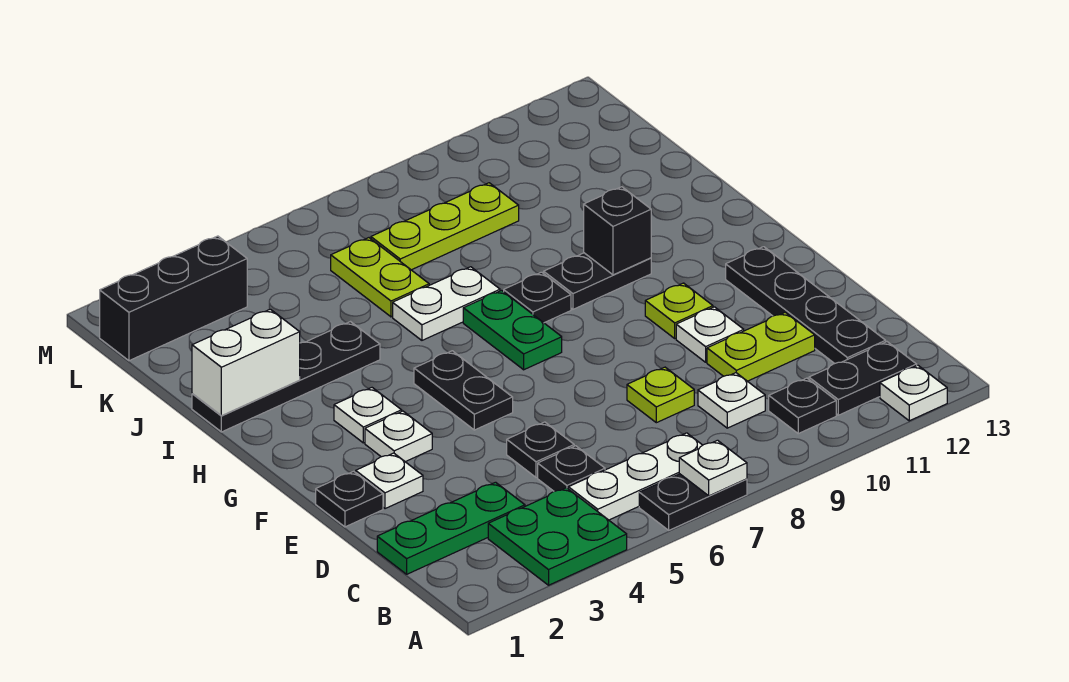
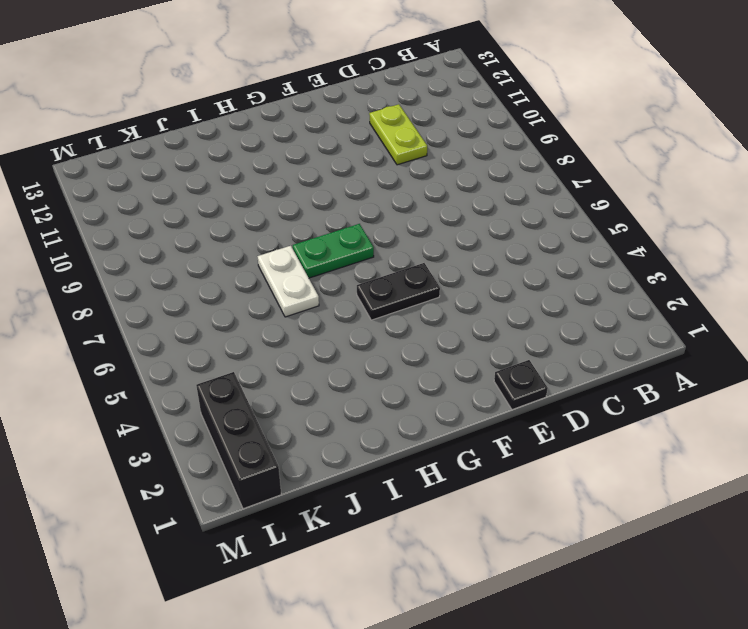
none -> green plate A3:B4 level 1
none -> black plate A6:A7 level 1
none -> white plate A12 level 1
none -> white plate B5:B7 level 1

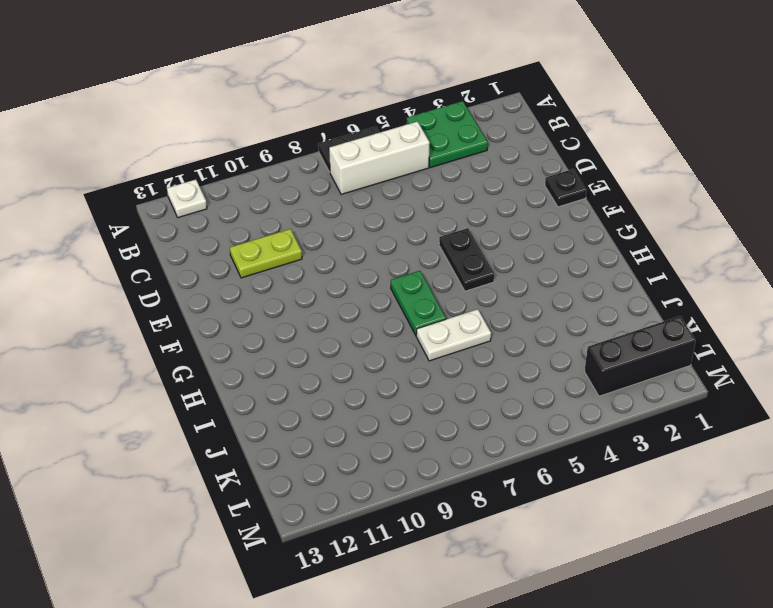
white brick B5:B7 level 1 -> white plate B5:B7 level 1
none -> black plate B10 level 1
none -> black plate B11:B12 level 1
none -> green plate C1:C3 level 1
none -> black plate C5 level 1

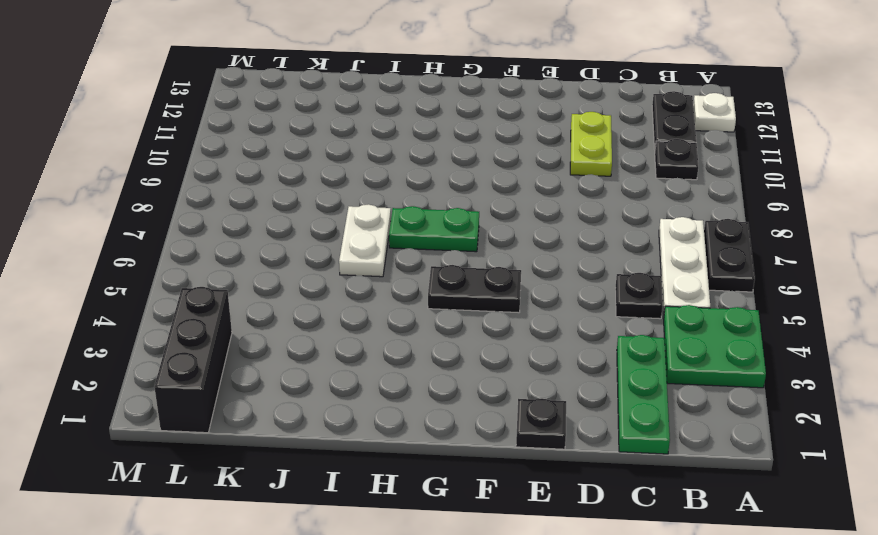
none -> white plate C9 level 1
none -> black plate C12:F12 level 1
none -> black plate D5 level 1
none -> lime plate D8 level 1

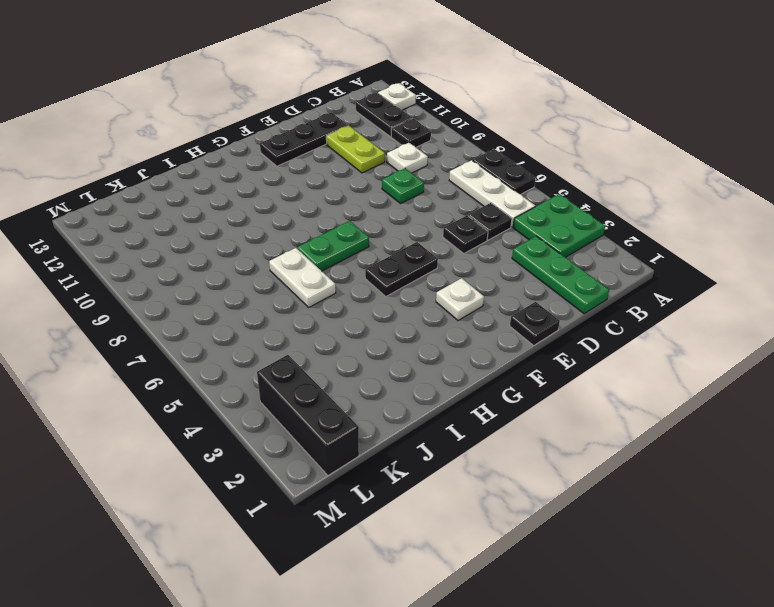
green plate D8 level 1 -> lime plate D8 level 1
black plate D12:F12 level 1 -> black plate C12:F12 level 1
none -> white plate E2 level 1
none -> white plate E10 level 1
none -> lime plate F10 level 1
none -> white plate G3 level 1

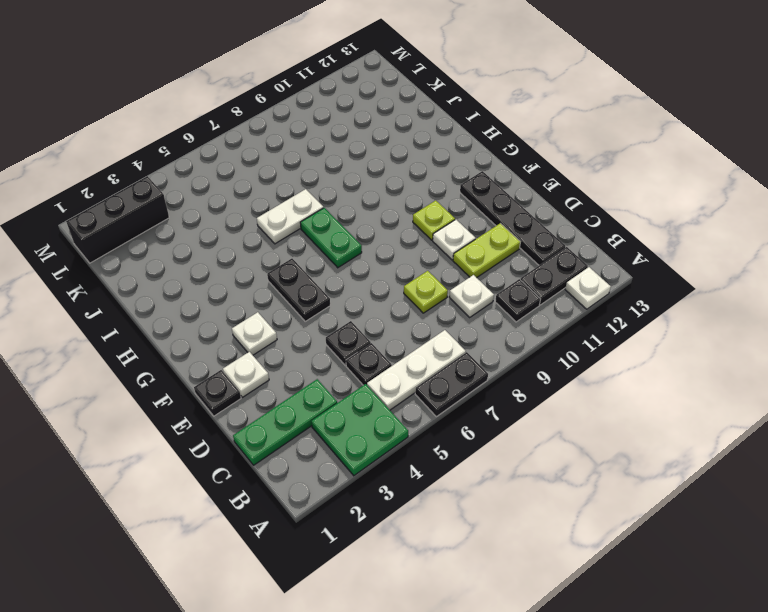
none -> white plate G3 level 1
none -> black plate H8 level 1
none -> black plate H9:H10 level 1
none -> black plate I1:I4 level 1

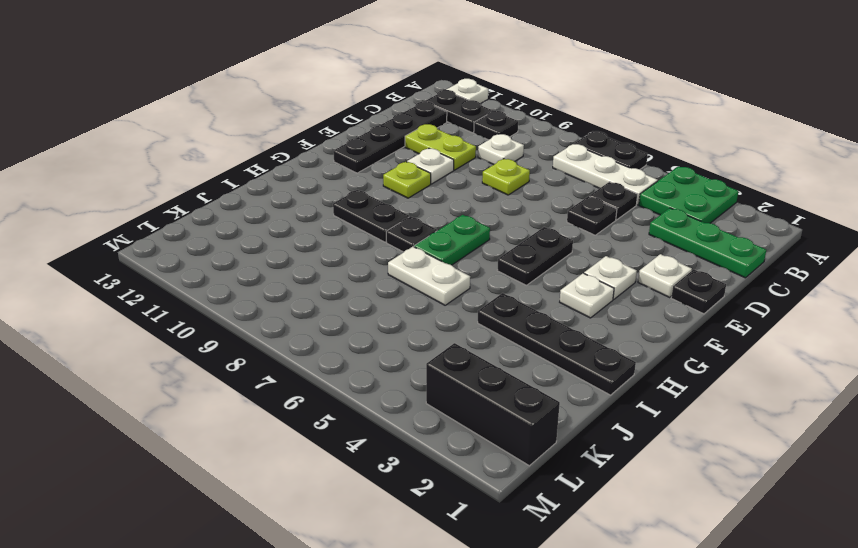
none -> lime plate J6:K6 level 1
none -> lime plate K7:K9 level 1
none -> white plate A7 level 2
none -> black brick H10 level 2

